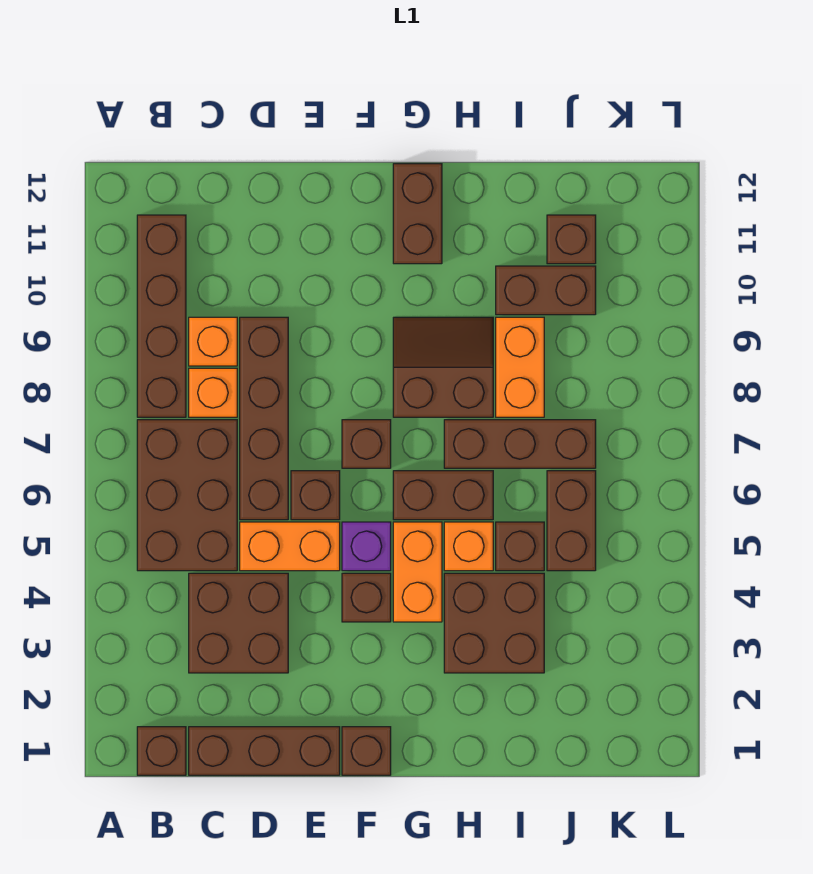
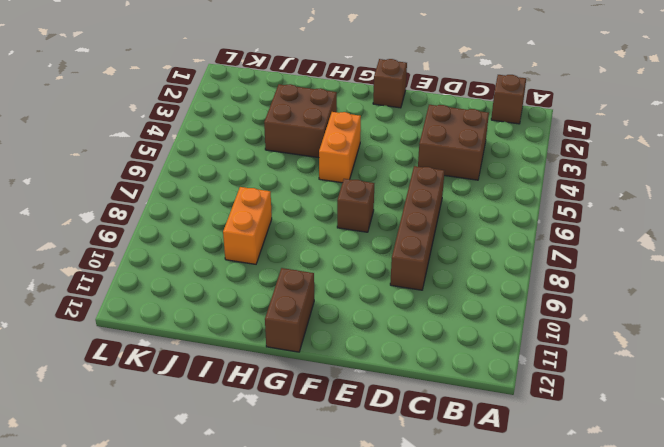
none -> brown brick B5:C7 level 1
none -> brown brick B8:B11 level 1
none -> brown brick C1:E1 level 1

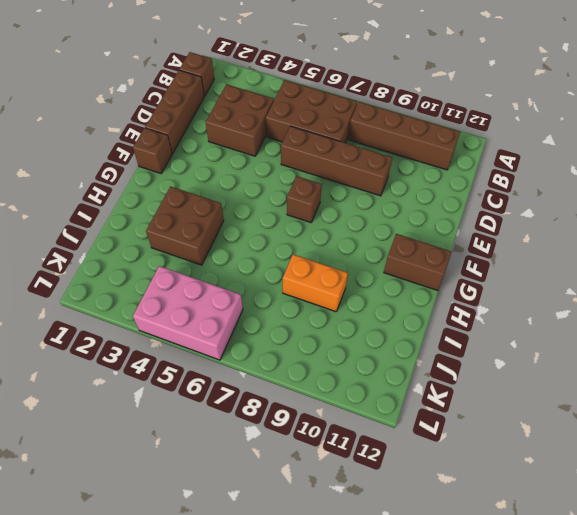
pink brick K4:L6 level 1 -> none
none -> orange brick C8 level 1
none -> orange brick C9 level 1
none -> orange brick D5:E5 level 1

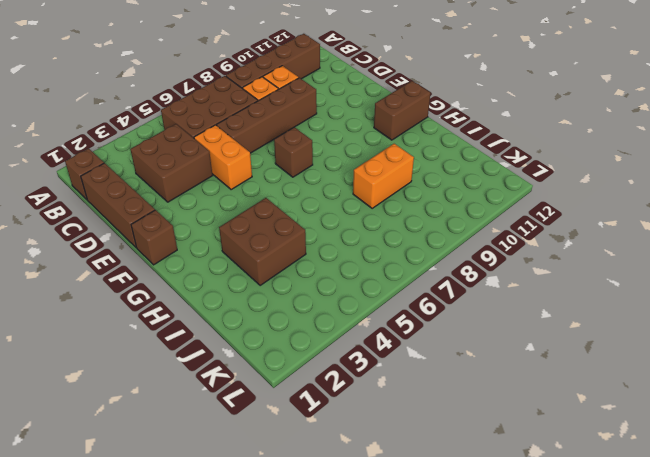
none -> brown brick E6 level 1
none -> brown brick F4 level 1
none -> purple brick F5 level 1

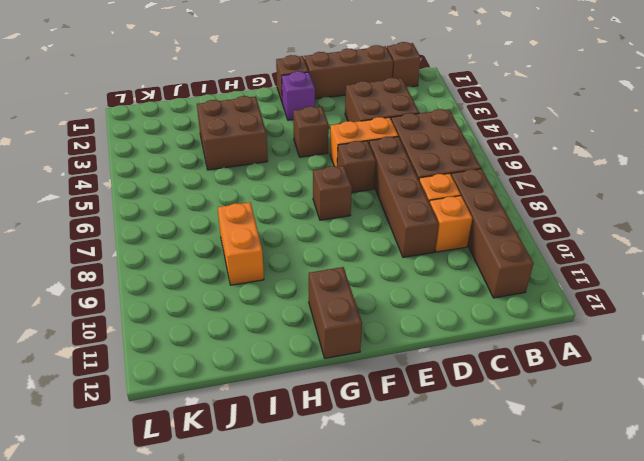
purple brick F2 level 1 -> purple brick F5 level 1
none -> orange brick G4:G5 level 1
none -> brown brick G6:H6 level 1
none -> brown slope G8:H9 level 1 top 8

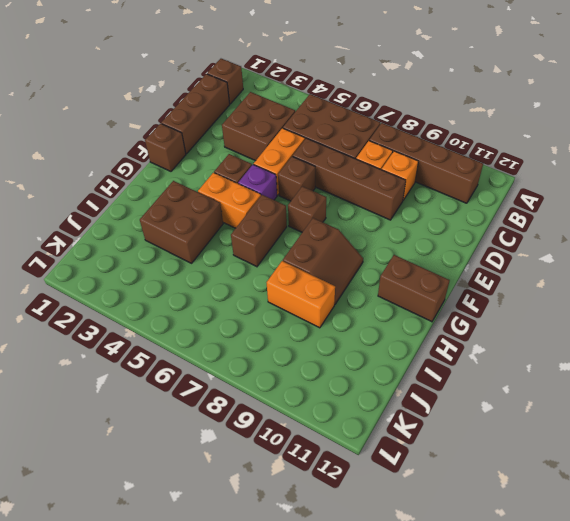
none -> orange brick H5 level 1
none -> brown brick H7:J7 level 1
none -> brown brick I5 level 1

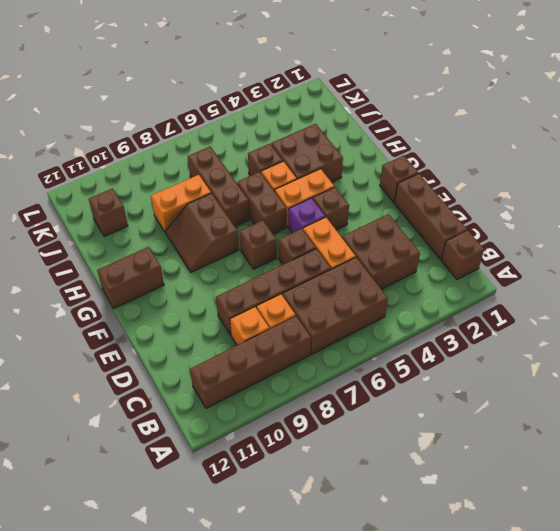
none -> brown brick I10:J10 level 1
none -> brown brick J5:J6 level 1

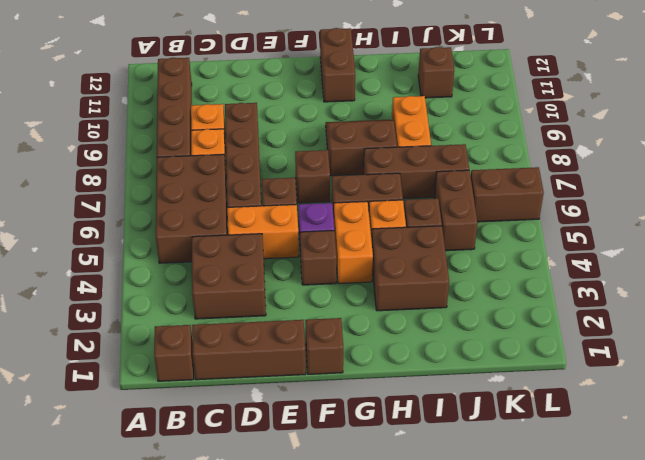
brown brick K6:L6 level 1 -> brown brick I10:J10 level 1

